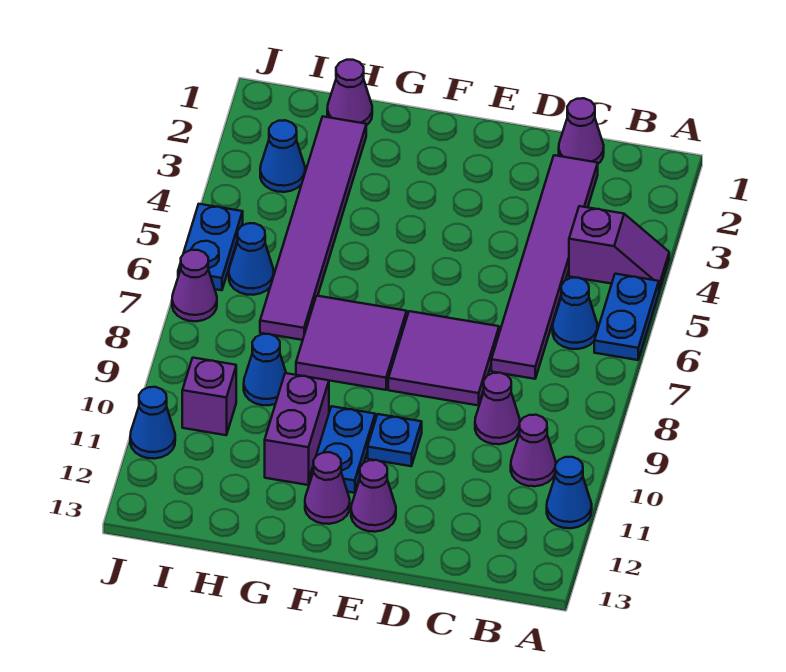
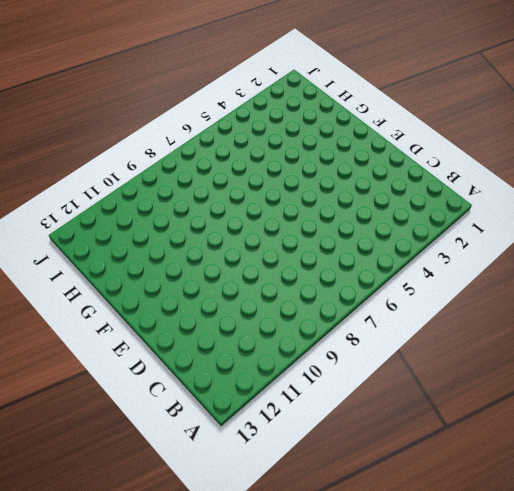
none -> purple slope A4:B4 level 1 top B
none -> blue plate A5:A6 level 1
none -> blue cone A11 level 1

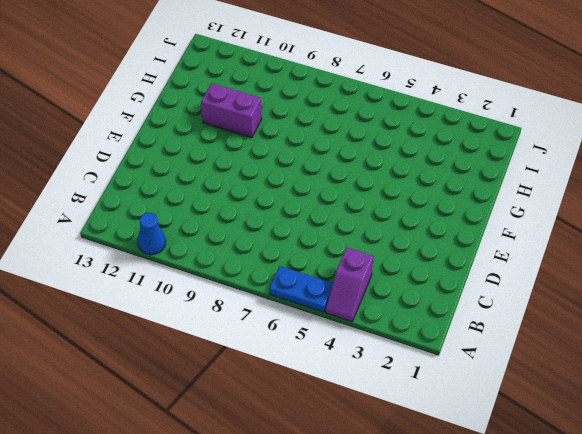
none -> blue cone B6 level 1
none -> purple cone B10 level 1
none -> purple cone C1 level 1

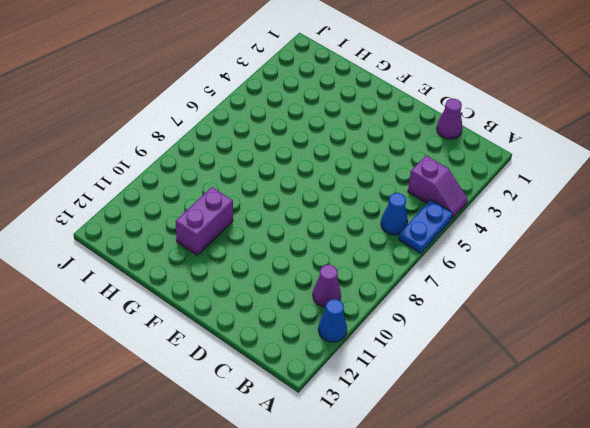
none -> purple tile C2:C7 level 1
none -> purple cone C9 level 1
none -> purple tile D7:E8 level 1

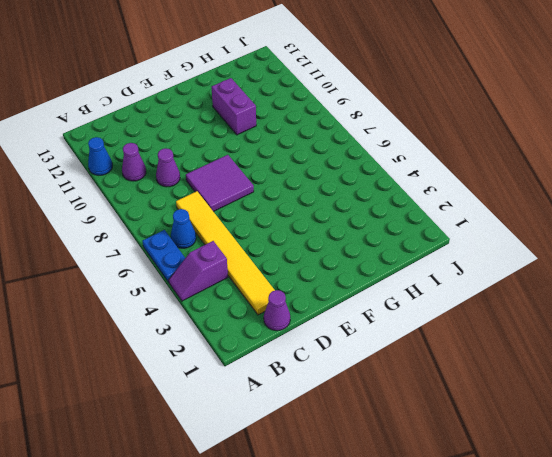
yellow tile C2:C7 level 1 -> purple tile C2:C7 level 1
none -> blue plate E10 level 1
none -> purple cone E12 level 1
none -> purple tile F7:G8 level 1

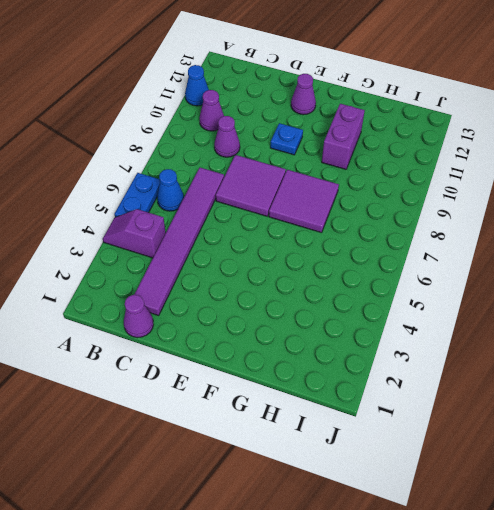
none -> blue plate F10:F11 level 1
none -> purple cone F12 level 1
none -> purple cone H1 level 1

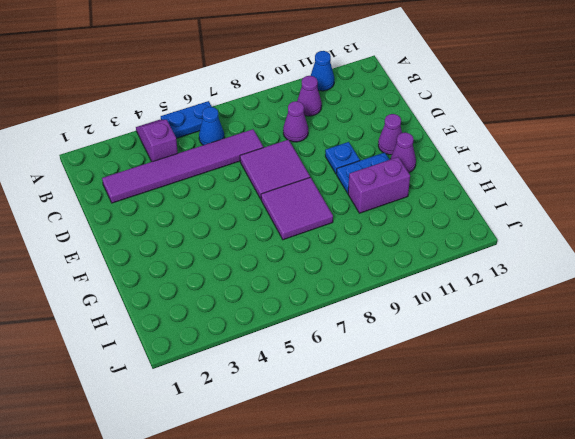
none -> purple cone C1 level 1
none -> purple cone H1 level 1
none -> purple tile H2:H7 level 1

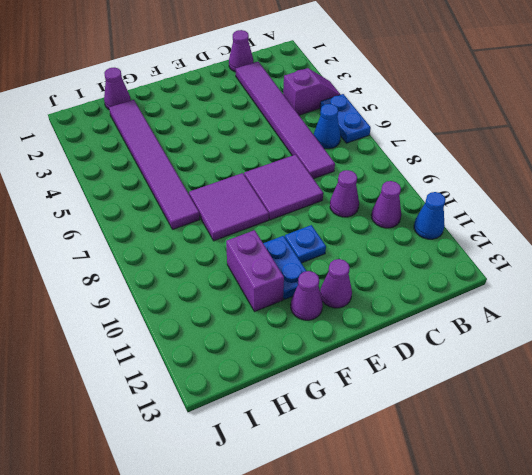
none -> blue cone H9 level 1
none -> blue cone I3 level 1
none -> blue cone I6 level 1

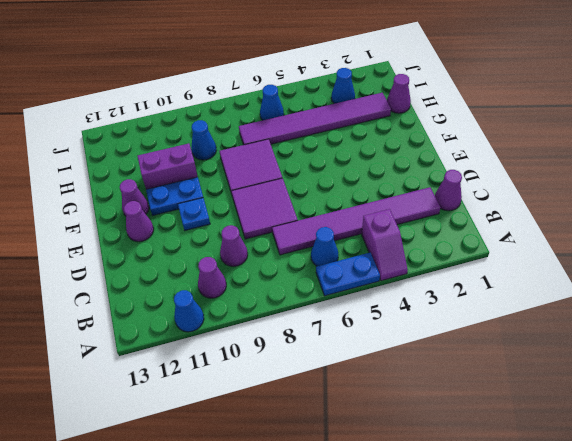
none -> purple brick I10 level 1
none -> blue plate J5:J6 level 1
none -> purple cone J7 level 1

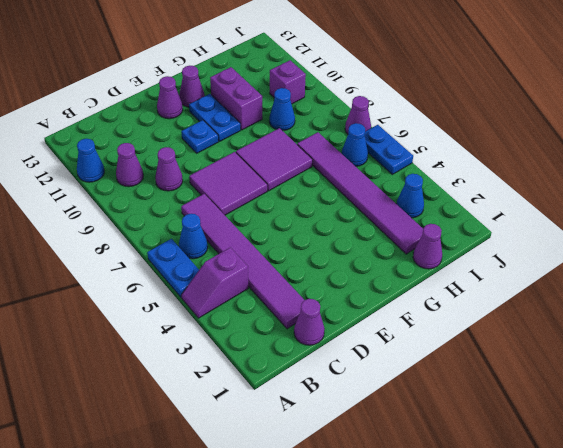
none -> blue cone J11 level 1

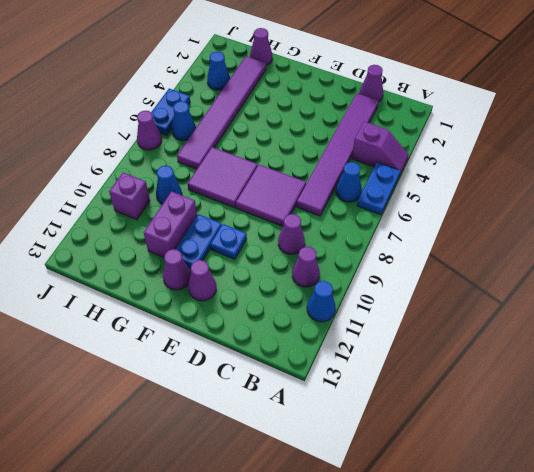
none -> blue cone J11 level 1

